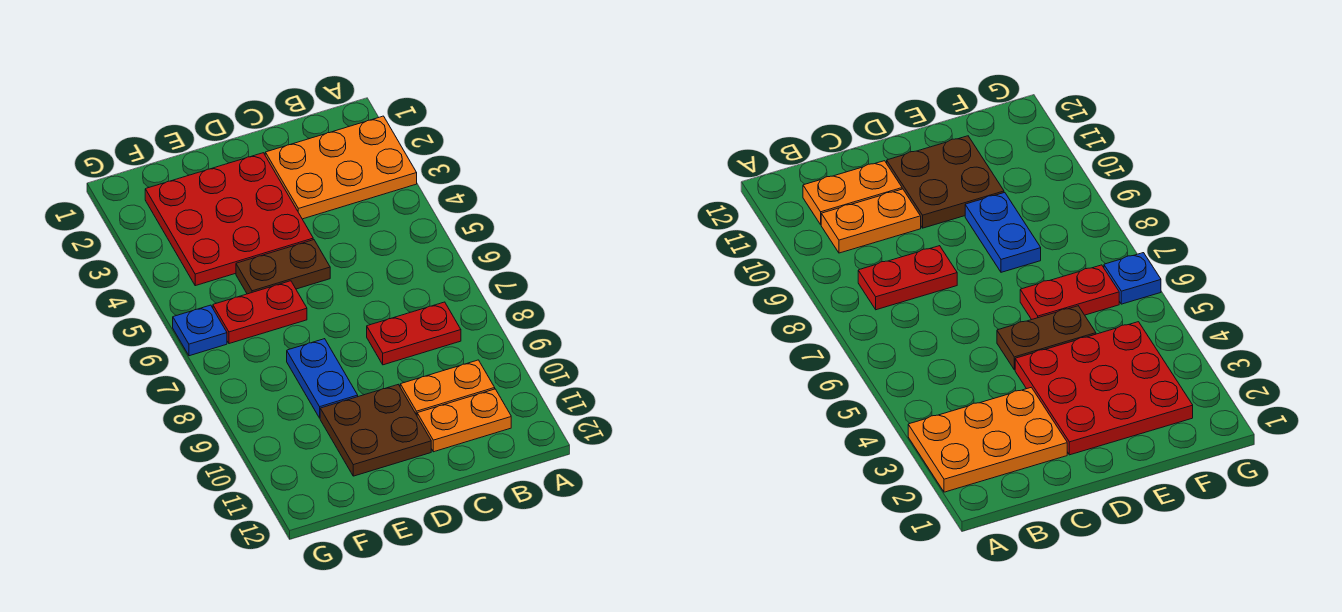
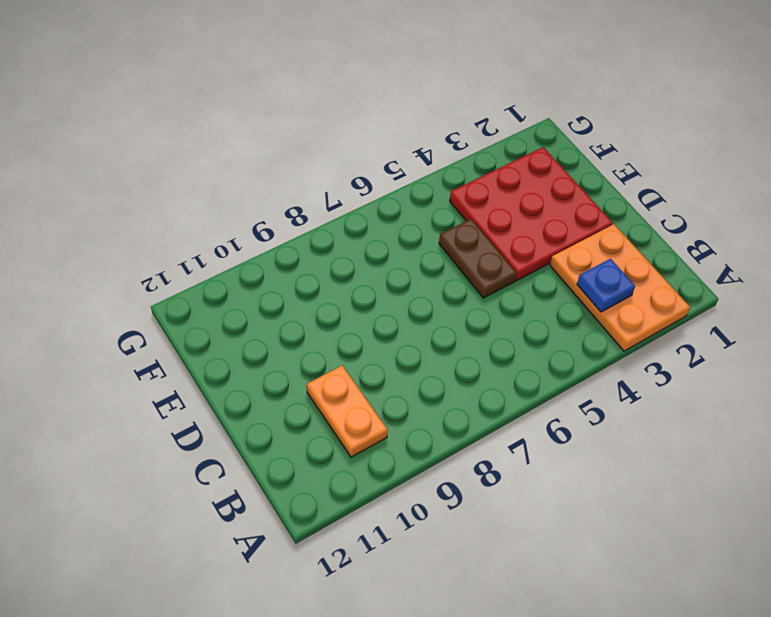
blue plate B3 level 2 -> blue plate G6 level 1
none -> red plate B8:C8 level 1
none -> orange plate B11:C11 level 1

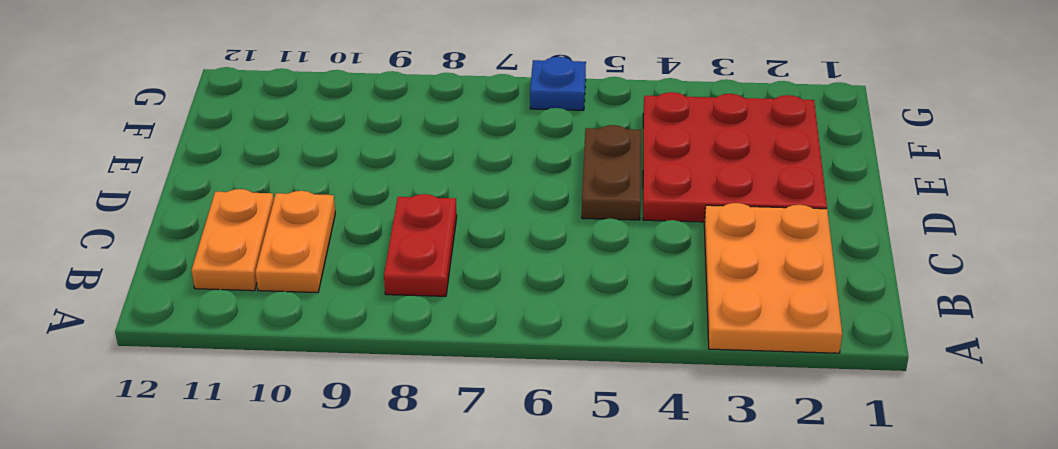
none -> brown plate D10:E11 level 1
none -> red plate E6:F6 level 1

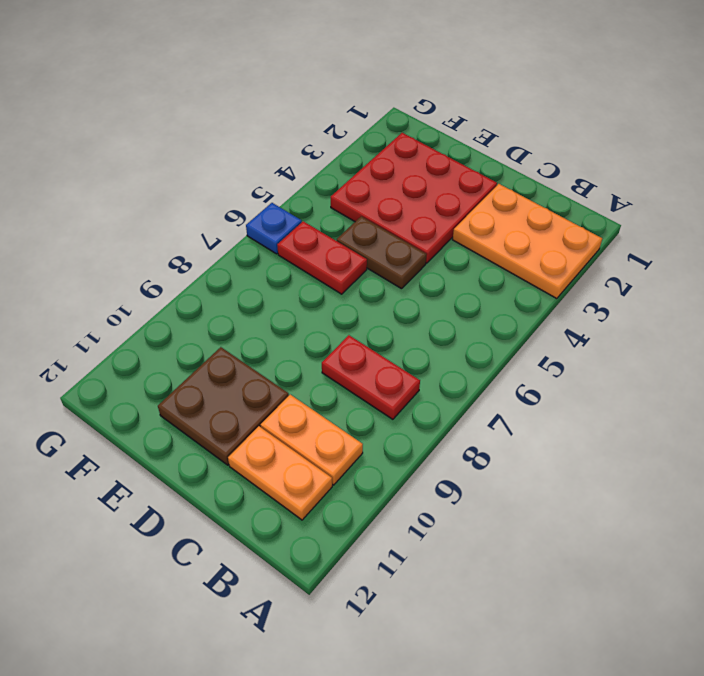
none -> blue plate E8:E9 level 1

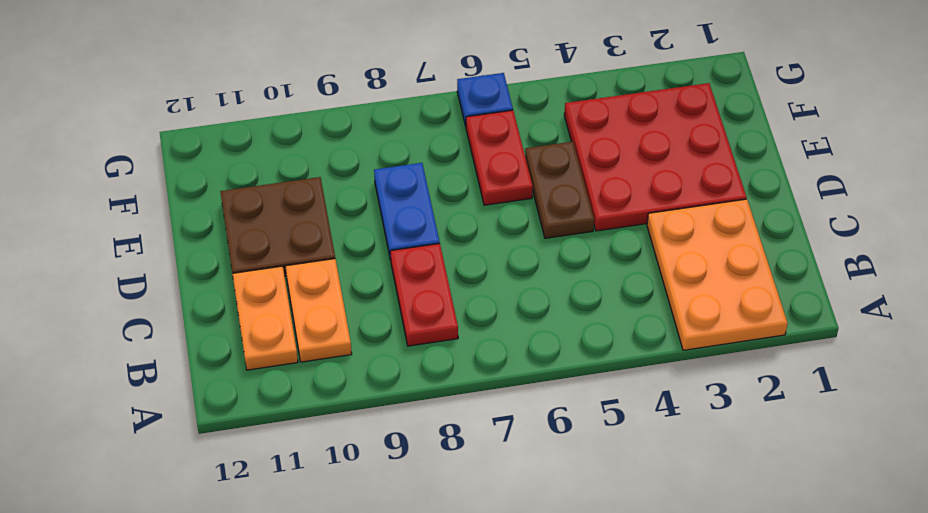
blue plate D8:E8 level 1 -> blue plate E8:E9 level 1

